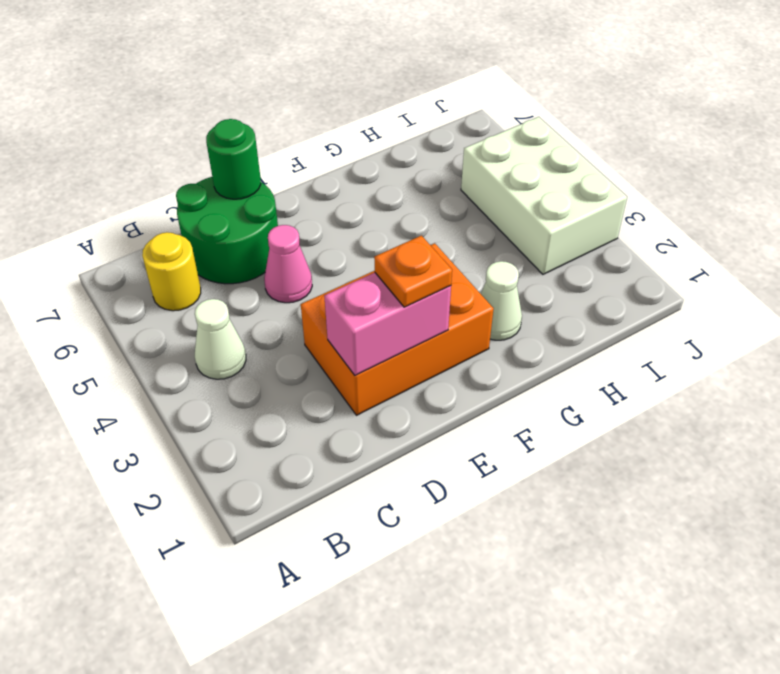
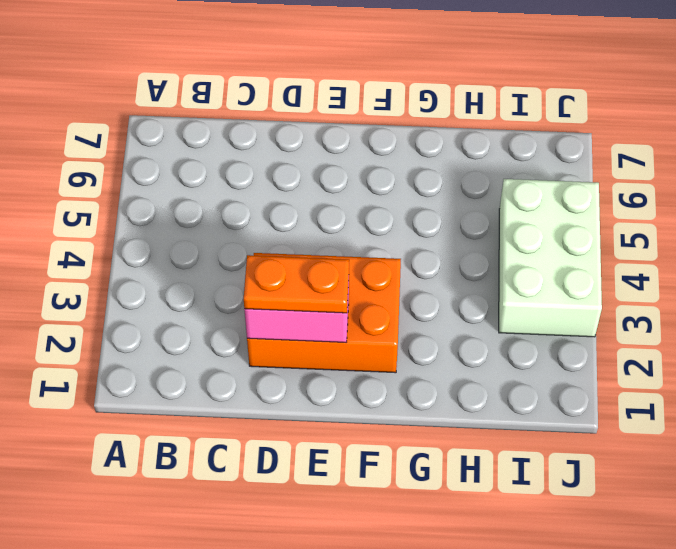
orange plate D2:E2 level 3 -> orange plate E2 level 3
none -> white cone B4 level 1
none -> yellow round brick B6 level 1

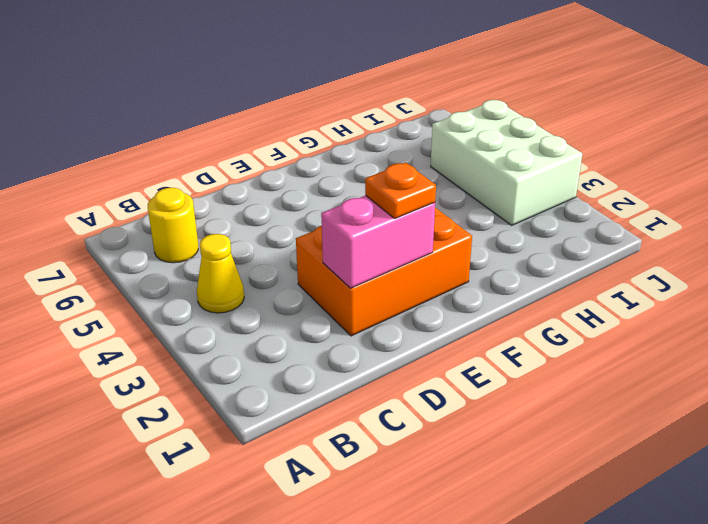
yellow cone B4 level 1 -> white cone B4 level 1
none -> green round brick C6:D7 level 1
none -> pink cone D5 level 1

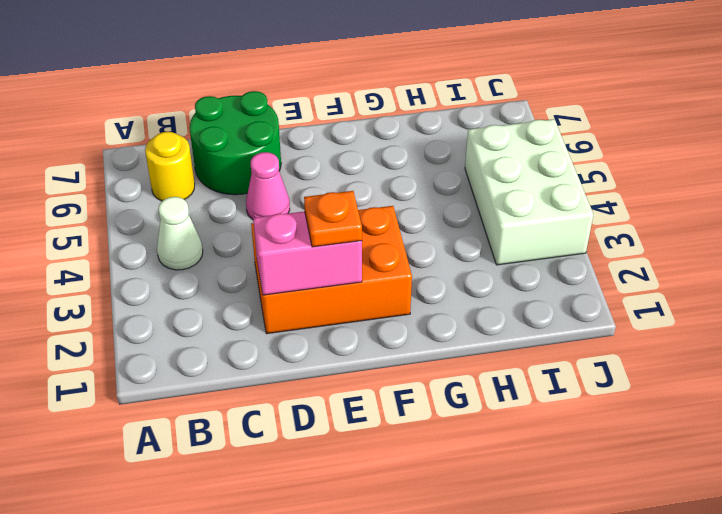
none -> white cone G2 level 1
none -> green round brick D7 level 2

